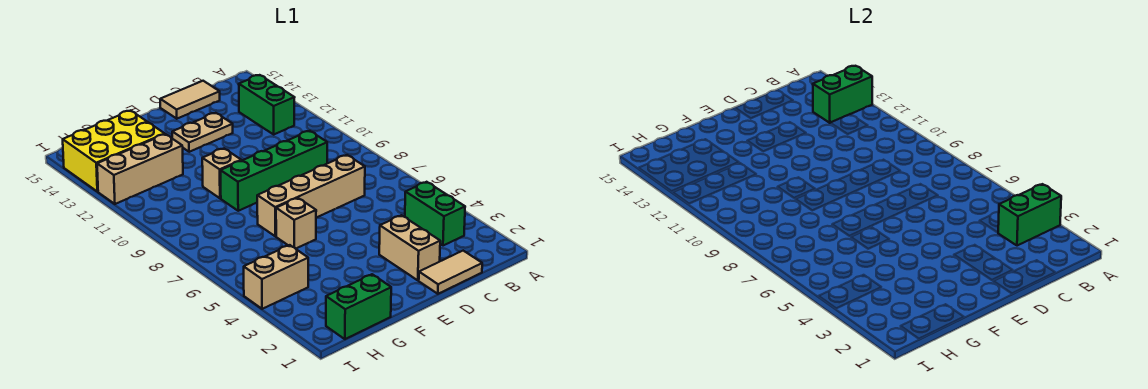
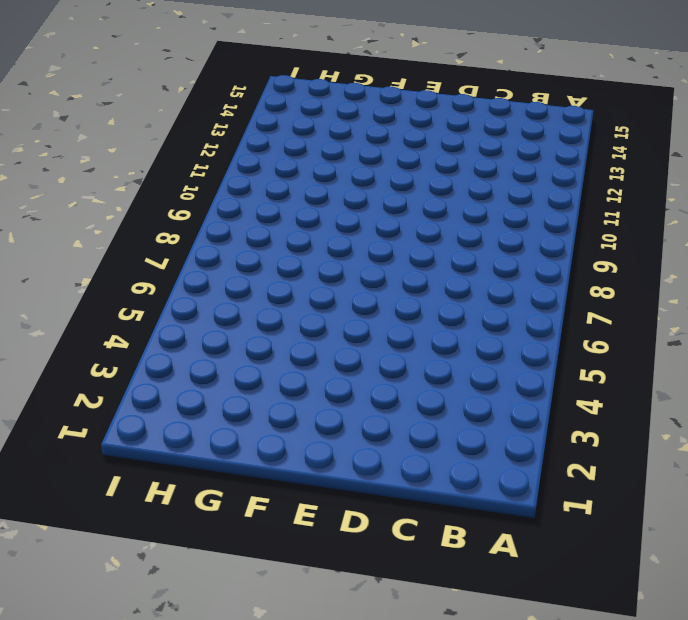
none -> green brick B3:B4 level 1
none -> green brick B12:B13 level 1
none -> tan tile C1:D1 level 1

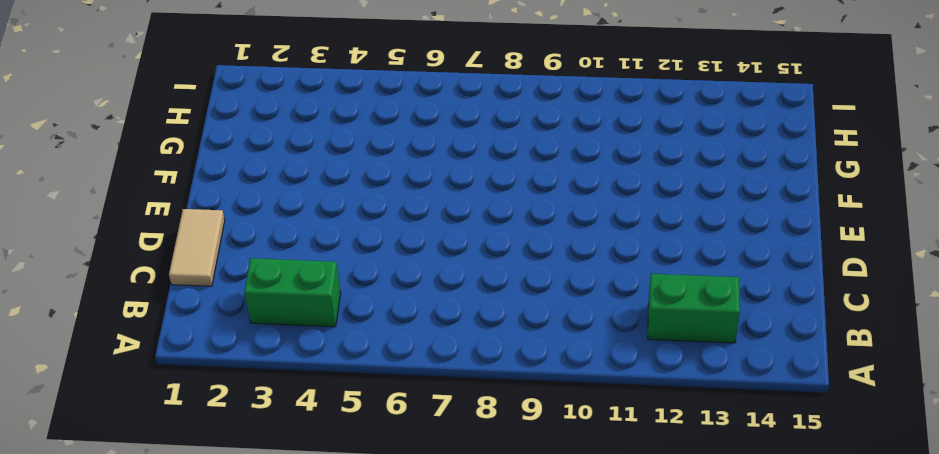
none -> tan brick C7:F7 level 1
none -> green brick C9:F9 level 1
none -> tan tile C15:D15 level 1

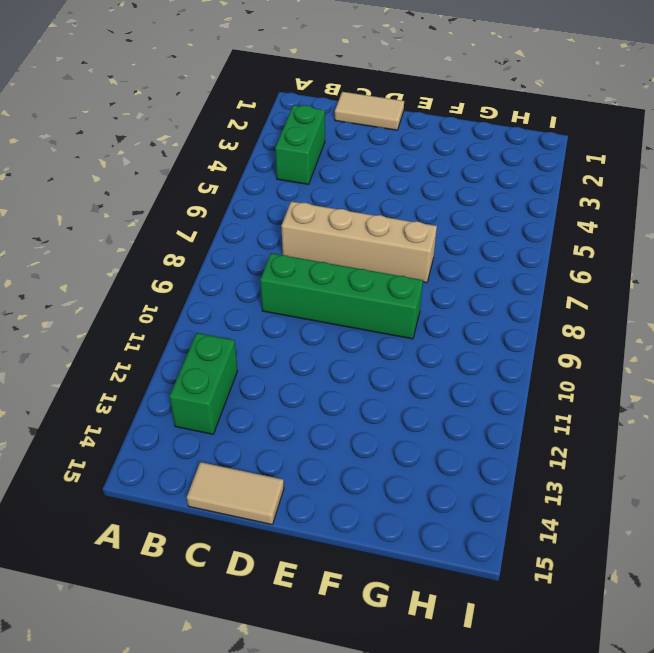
none -> tan brick D2:D3 level 1
none -> tan plate D13:E13 level 1
none -> tan brick F6 level 1

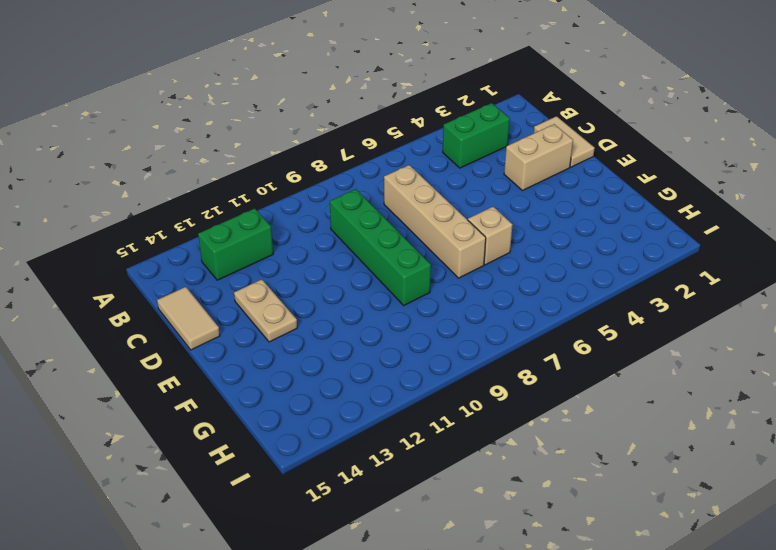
none -> tan brick F10 level 1
none -> green brick G1:H1 level 1
none -> tan brick G12:I12 level 1

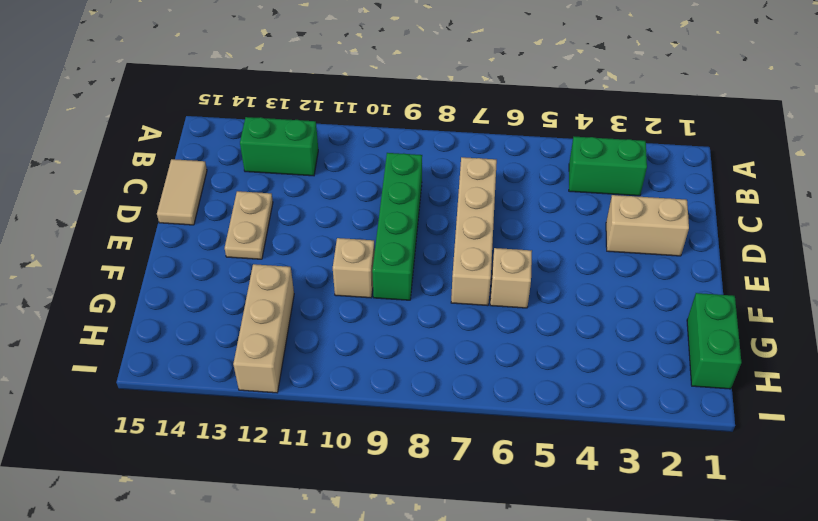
none -> tan tile C1:D1 level 1
none -> yellow brick G13:I14 level 1
none -> tan brick H4:I4 level 1

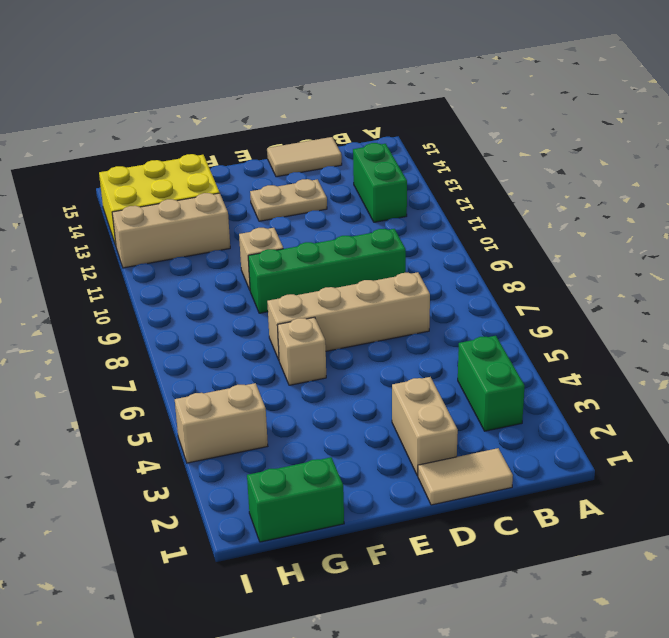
none -> green brick A3:B3 level 2
none -> green brick A13:B13 level 2

